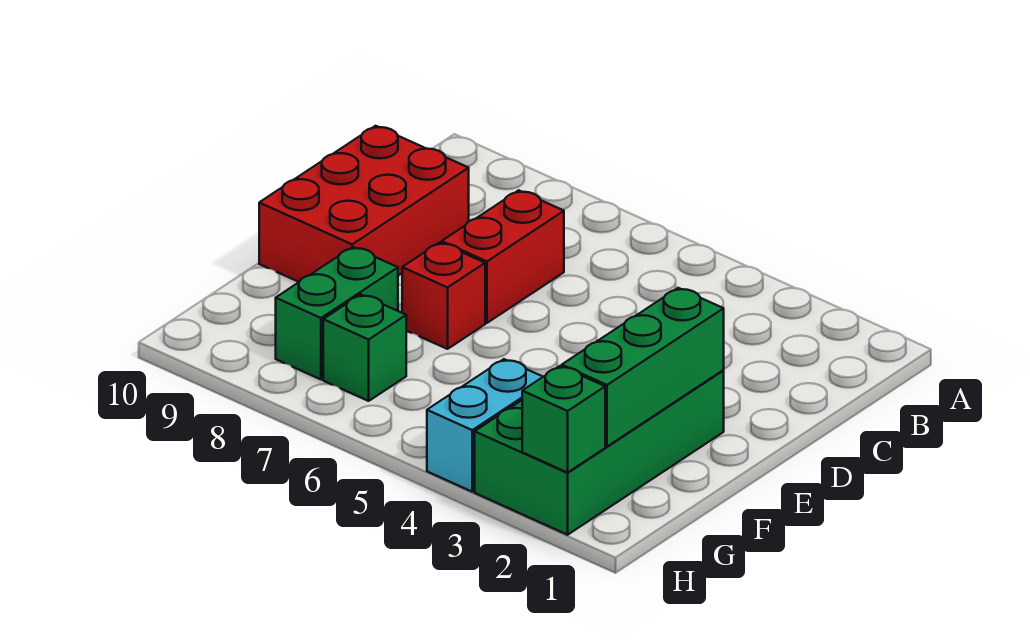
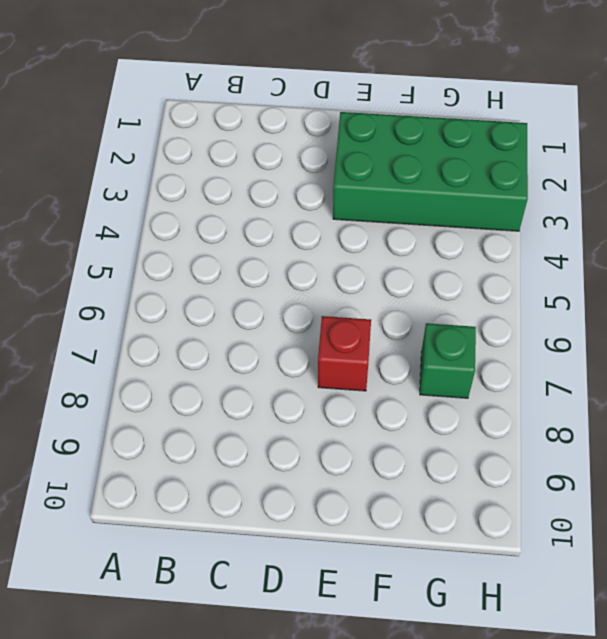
none -> red brick C7:D7 level 1
none -> red brick C9:E10 level 1

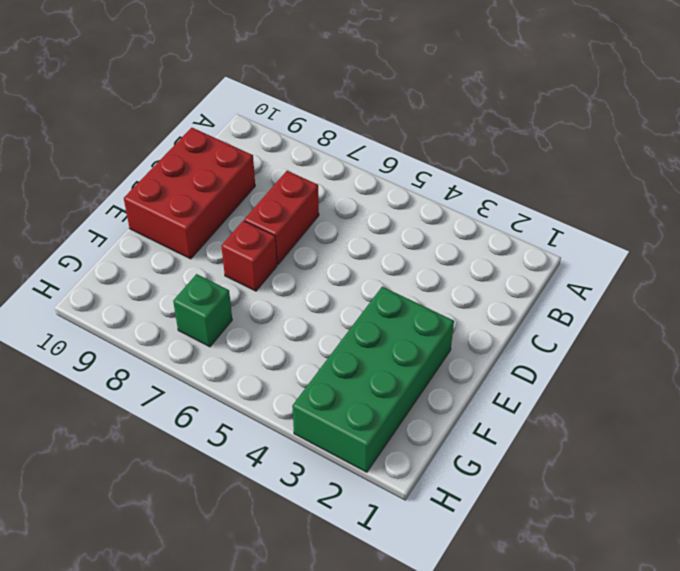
none -> green brick F8:G8 level 1
none -> cyan brick G4:H4 level 1

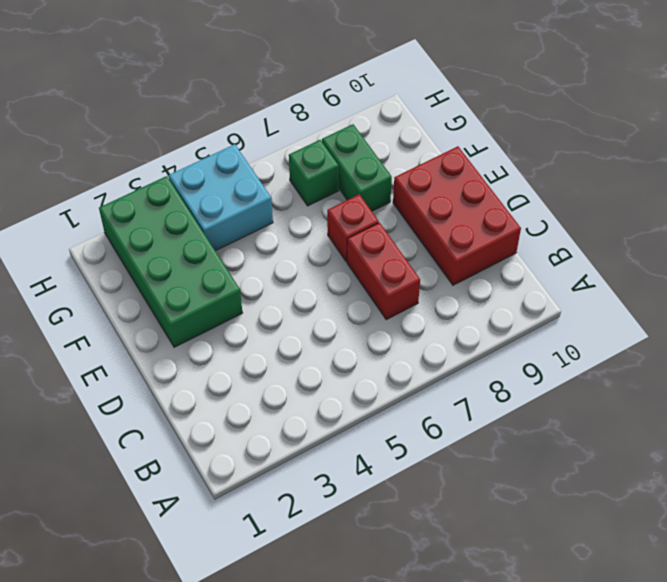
cyan brick G4:H5 level 1 -> cyan brick G4:H4 level 1
none -> green brick E2:G2 level 2
none -> green brick H2 level 2

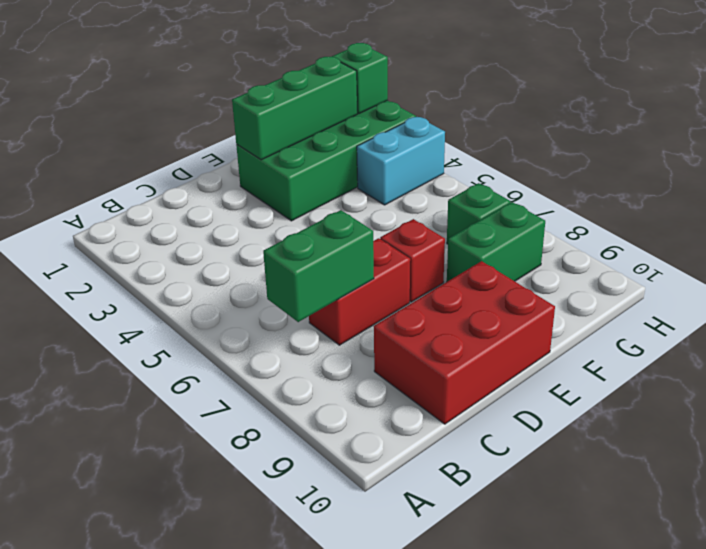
green brick B7:C7 level 2 -> none

